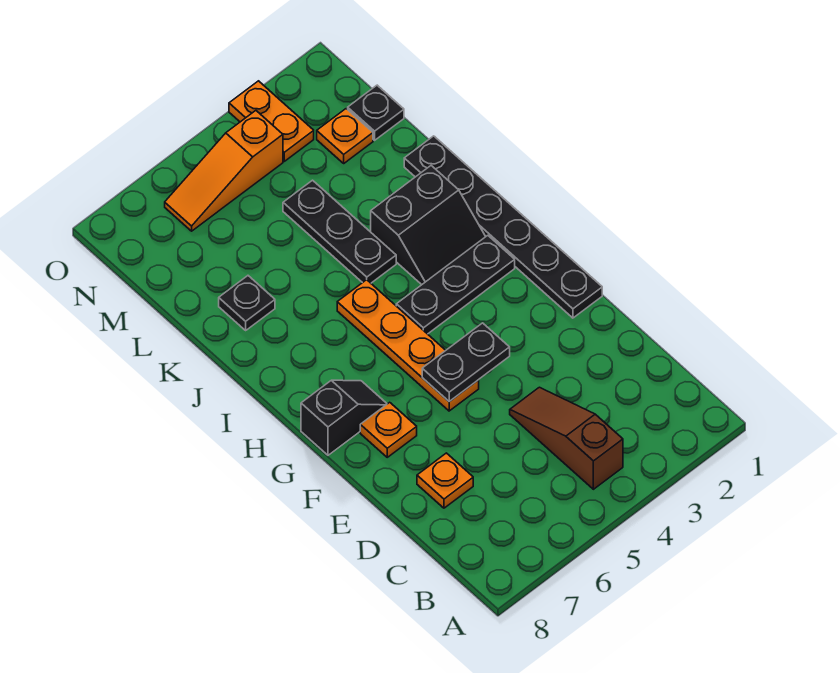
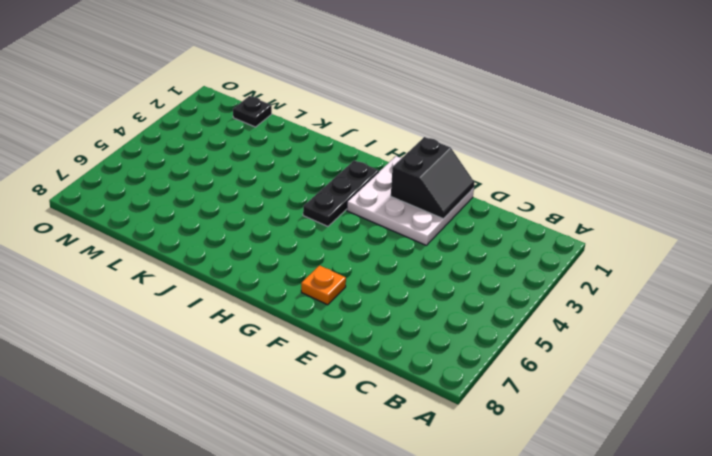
white plate E1:G3 level 1 -> black plate F1:K1 level 1
black slope E1:F2 level 2 top F -> black slope I2:J3 level 1 top J
none -> brown slope B4:D4 level 1 top B
none -> orange plate D7 level 1
none -> orange plate F5:I5 level 1

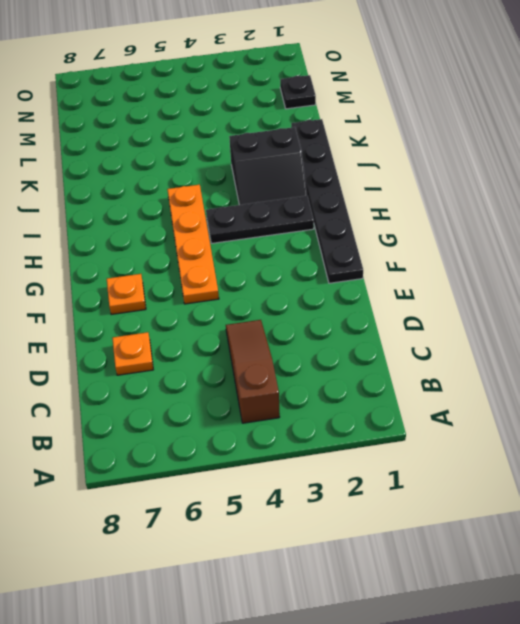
none -> black slope G7:G8 level 1 top 8
none -> black plate J4:L4 level 1
none -> black plate K7 level 1

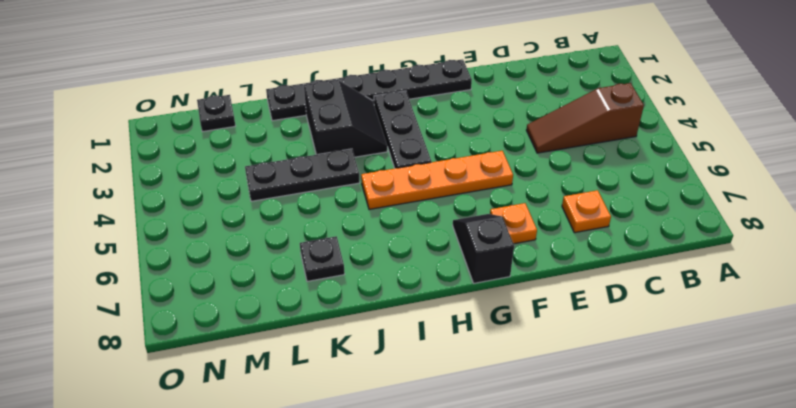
none -> orange plate M2 level 1
none -> orange plate N3:O3 level 1
none -> orange slope N4:N6 level 1 top 4

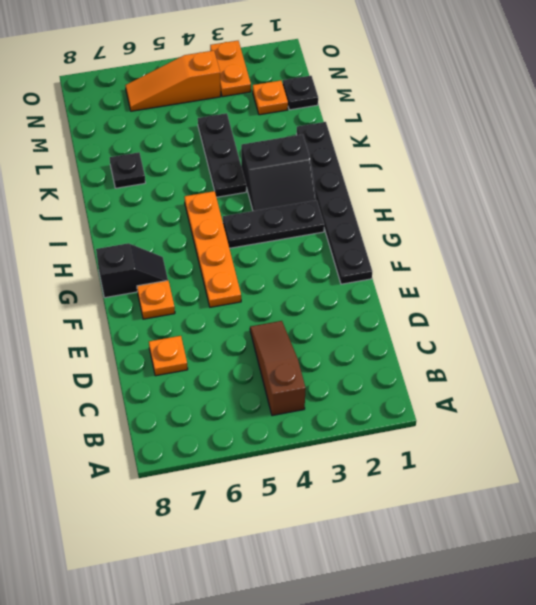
none -> black plate F4:F5 level 2

